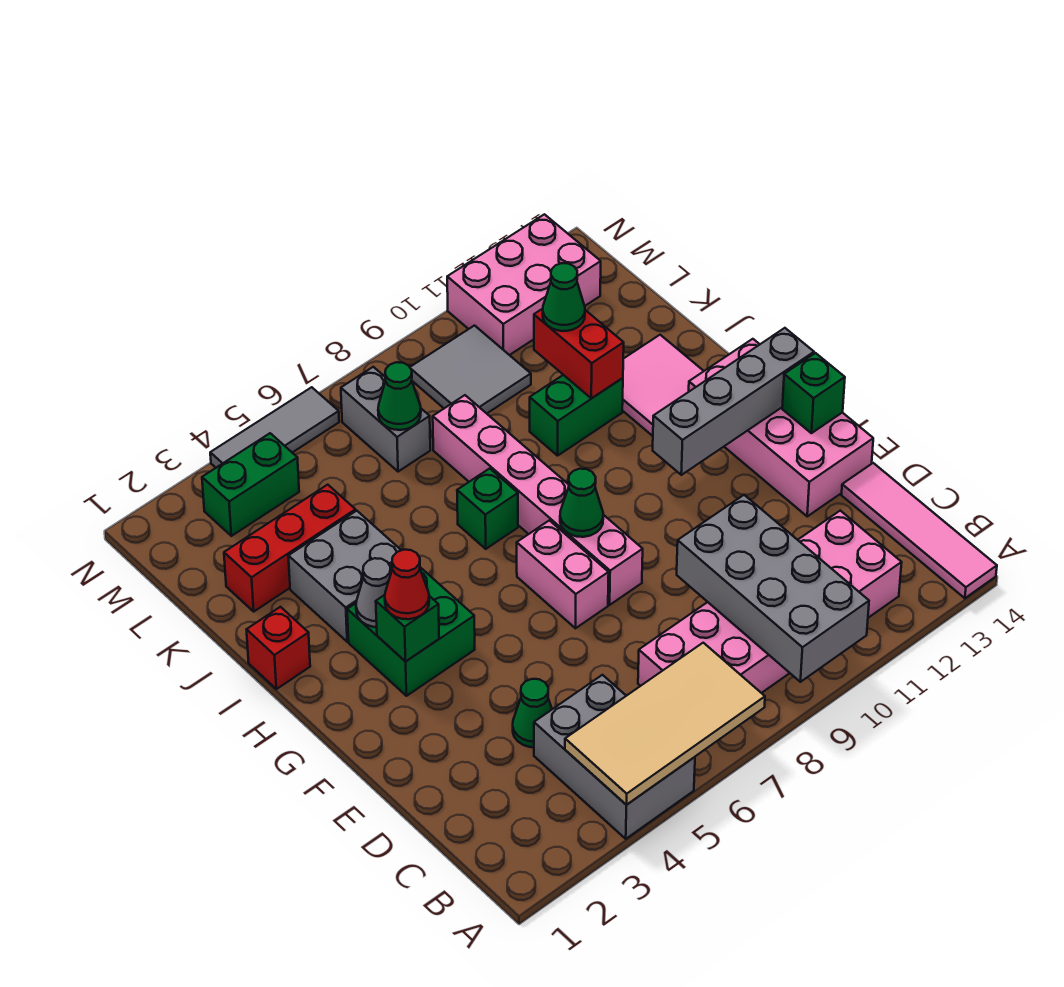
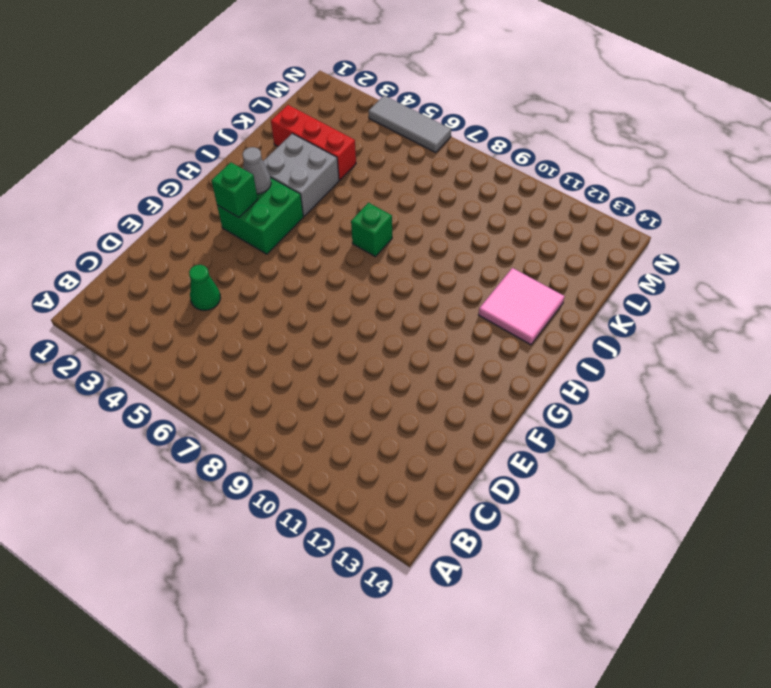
none -> grey brick A4:C5 level 1
none -> pink tile A14:D14 level 1
none -> pink brick B7:C12 level 1
none -> pink brick E13:H14 level 1

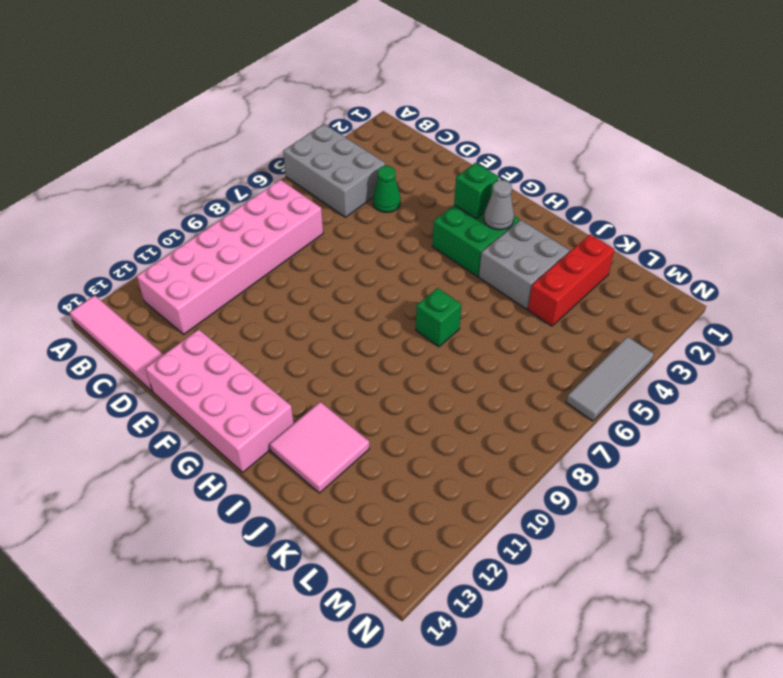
none -> pink brick F7:G7 level 1
none -> pink brick F8:K8 level 1
none -> red brick I1 level 1
none -> green brick J10:J11 level 1

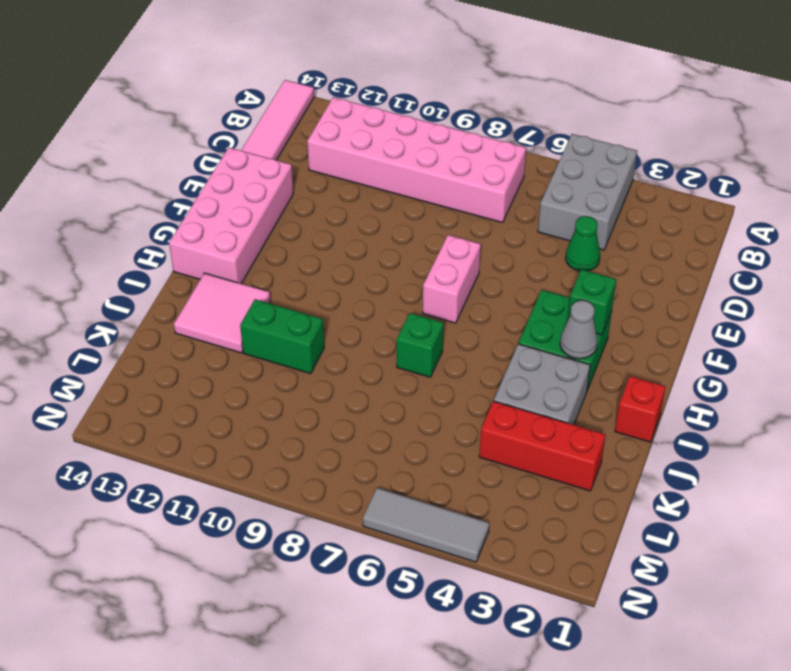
none -> pink brick F8:K8 level 1
none -> grey brick L7:M7 level 1
none -> grey tile L9:M10 level 1
none -> green brick M3:M4 level 1

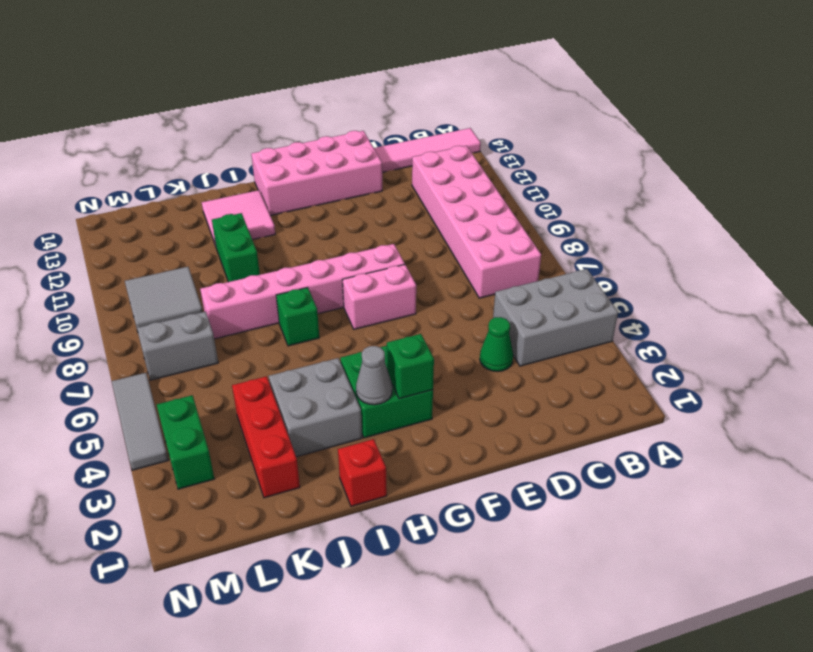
none -> pink brick M11:N13 level 1
none -> tan tile A4:B7 level 2
none -> grey brick A9:D10 level 2
none -> green brick F14 level 2

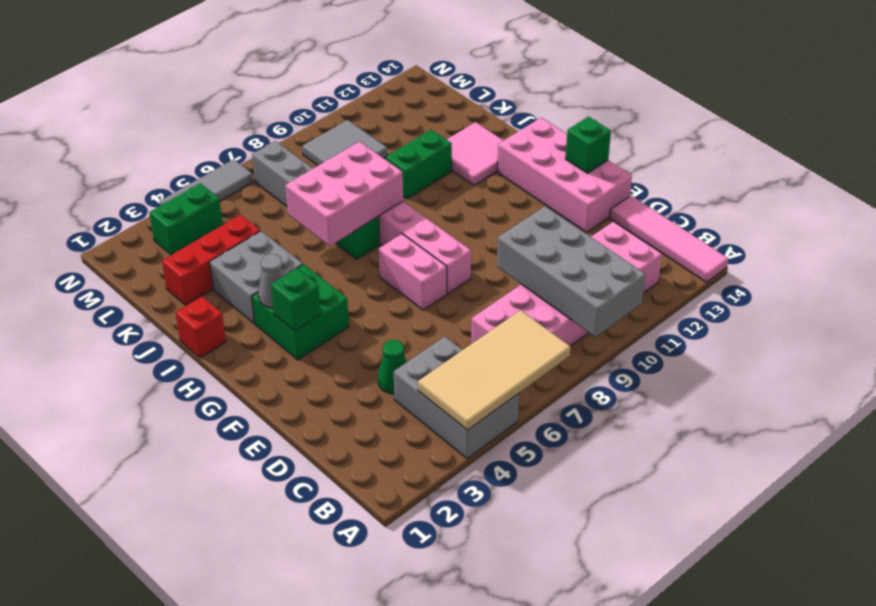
pink brick I6:J8 level 2 -> pink brick M11:N13 level 1
none -> green cone G8 level 2
none -> grey brick G11:G14 level 2
none -> red brick J11:K11 level 2
none -> green cone L7 level 2

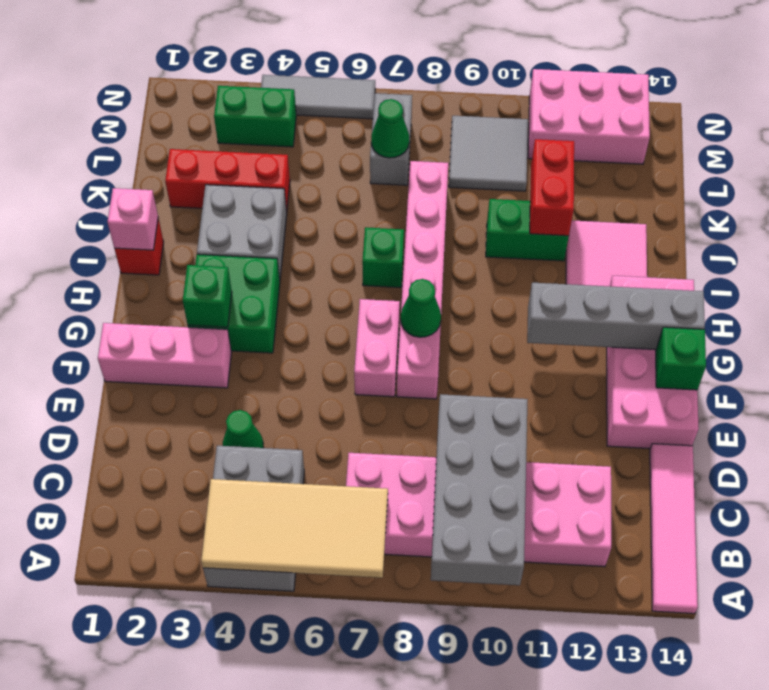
pink brick F1:F3 level 1 -> none
pink brick I1 level 2 -> none
none -> grey cone H3 level 2
none -> red cone G3 level 3
none -> green cone K11 level 3

